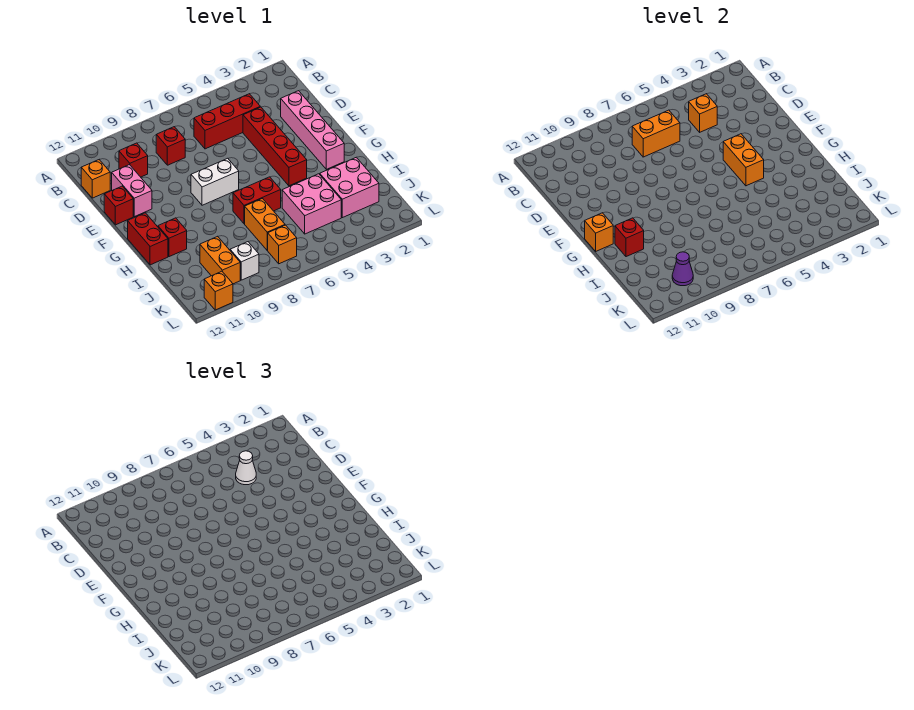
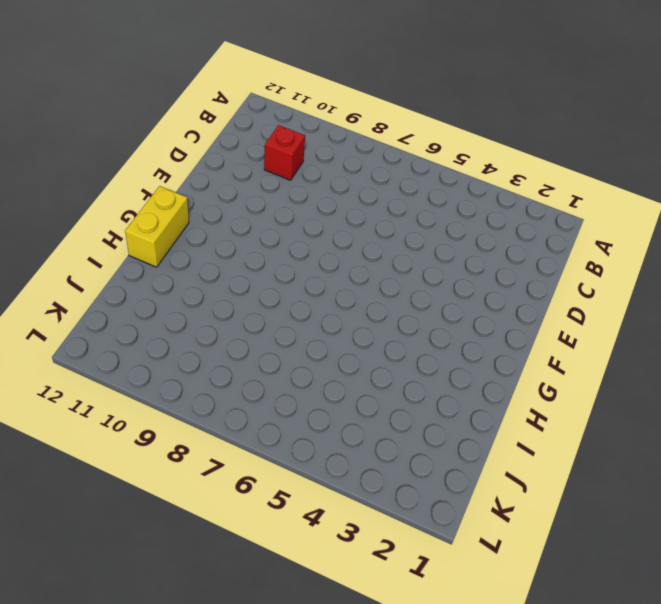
yellow brick G12:H12 level 1 -> red brick G12:H12 level 1
none -> red brick C4:C6 level 1
none -> red brick C8 level 1
none -> orange brick C12 level 1

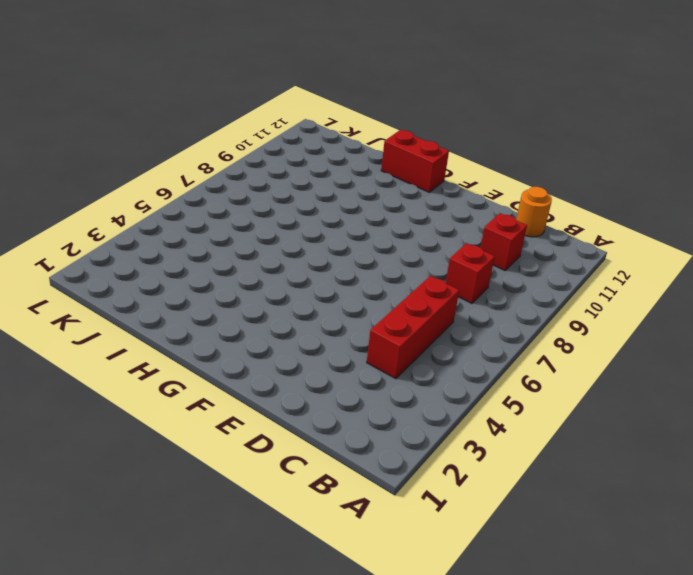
orange round brick C12 level 1 -> orange brick C12 level 1
none -> pink brick D2:G2 level 1
none -> red brick D4:G4 level 1
none -> pink brick D11:E11 level 1

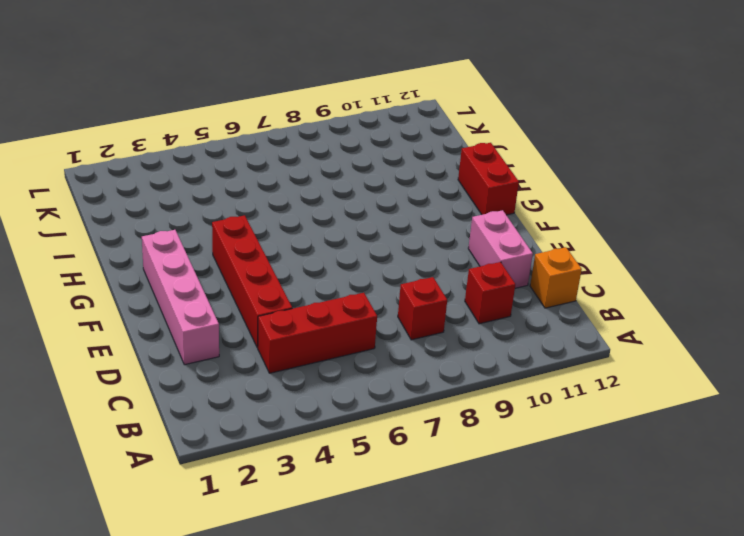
none -> red brick E12 level 1
none -> white brick F7:F8 level 1
none -> red brick H6:H7 level 1

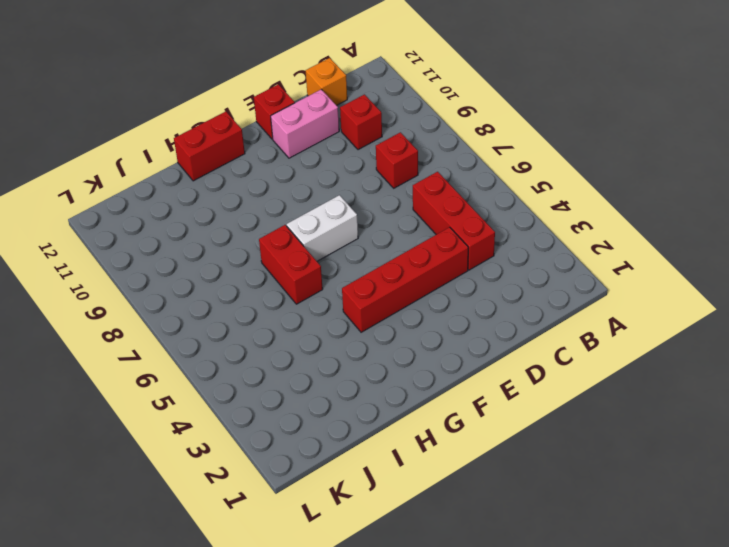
white brick F7:G7 level 1 -> white brick F7:F8 level 1
none -> pink brick D2:G2 level 1
none -> red brick H11 level 1
none -> pink brick I2:J3 level 1

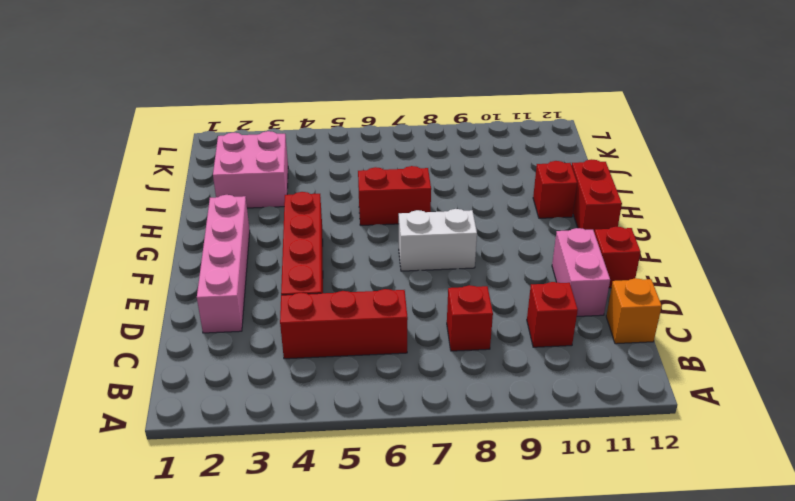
none -> pink brick I4:J5 level 1
none -> orange brick I7:J7 level 1
none -> orange brick J10:K10 level 1

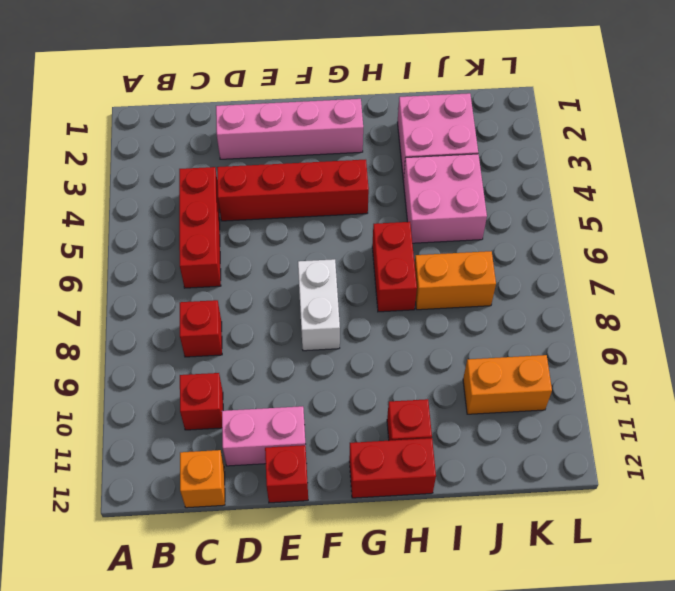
none -> orange brick K7 level 1
none -> white brick K9 level 1
none -> orange brick L11 level 1

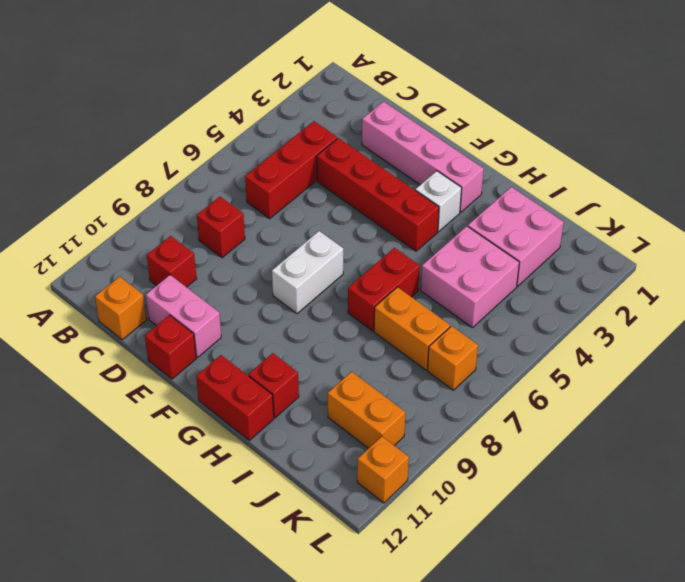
white brick G3 level 1 -> white brick K9 level 1
none -> orange brick C4 level 2
none -> orange brick C6:C7 level 2
none -> orange brick F4:G4 level 2

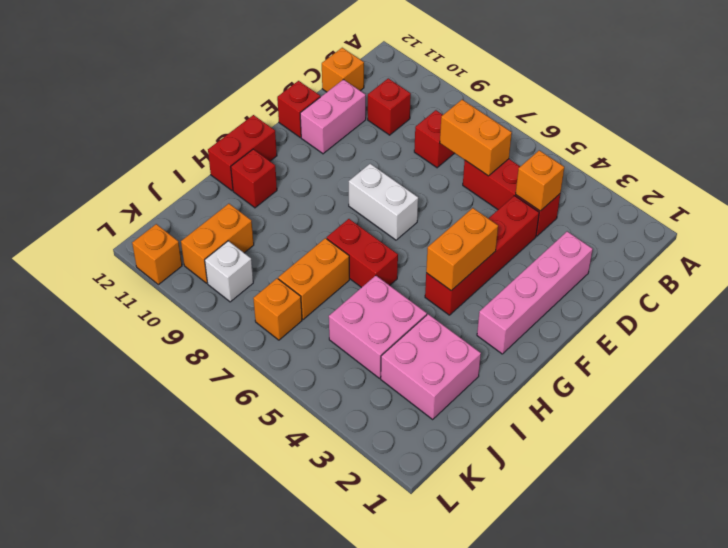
none -> orange brick G12 level 2
none -> red brick H11 level 2
none -> purple cone K10 level 2

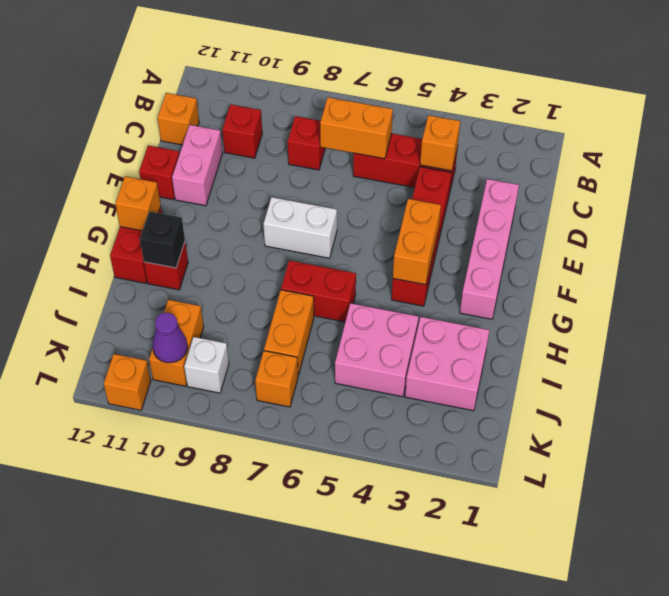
black brick H11 level 2 -> red brick H11 level 2
none -> white cone C4 level 3

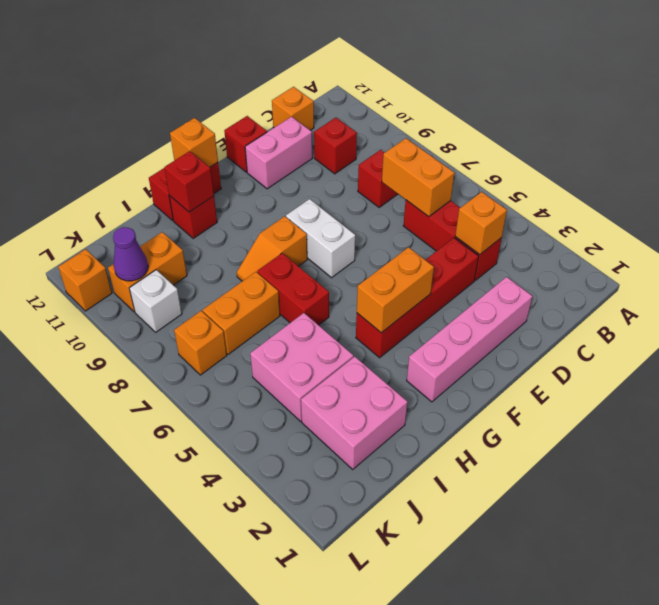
orange slope G8:H8 level 1 top G -> none
none -> white cone C4 level 3

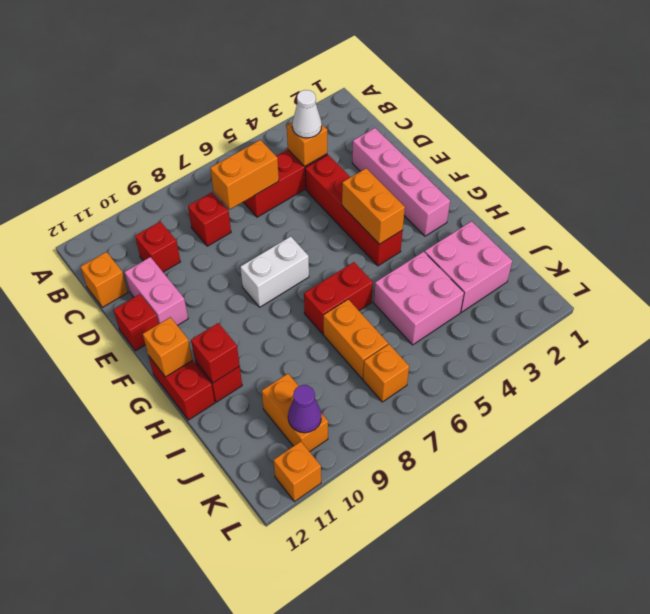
none -> white brick K9 level 1

